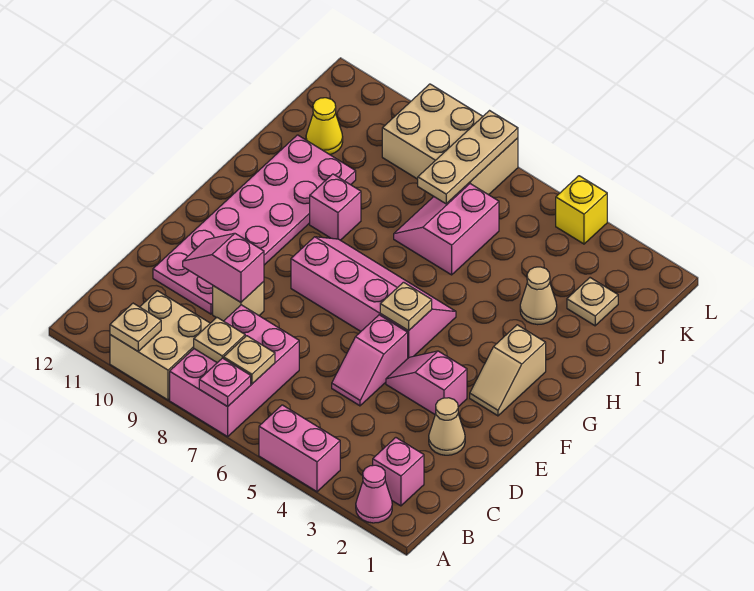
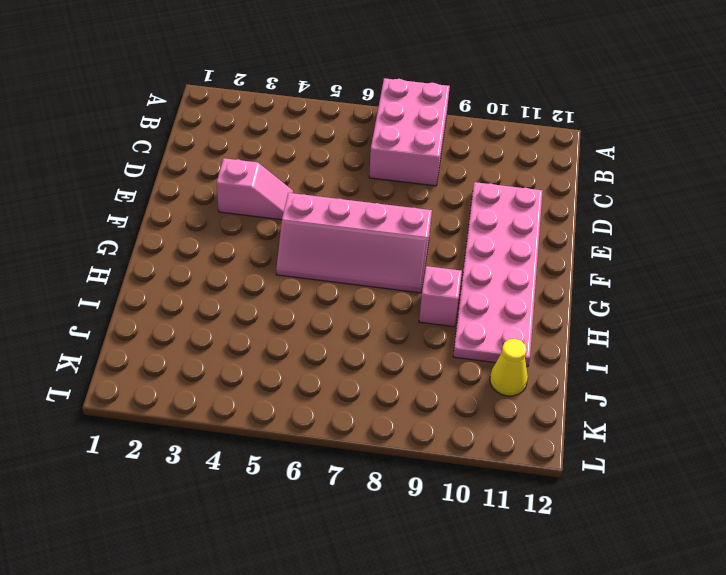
none -> pink cone A2 level 1
none -> pink brick A4:A5 level 1
none -> tan brick A9:B10 level 1

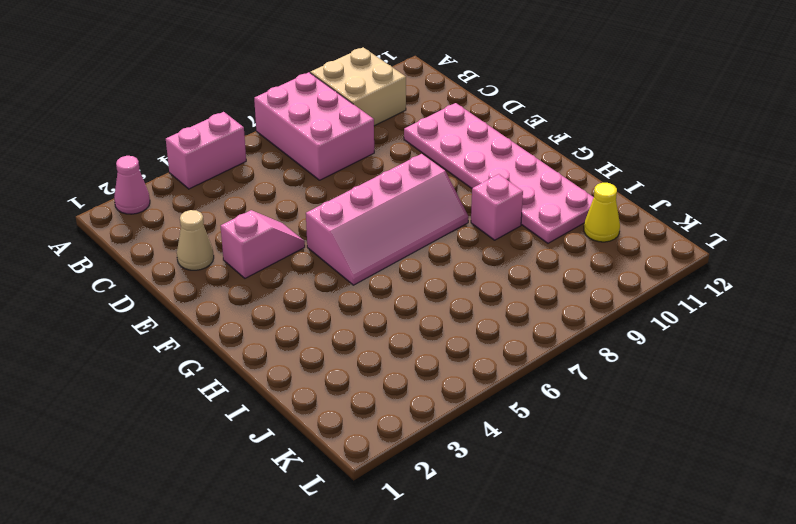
none -> pink brick B2 level 1
none -> pink slope D5:E5 level 1 top E
none -> tan brick D9 level 1

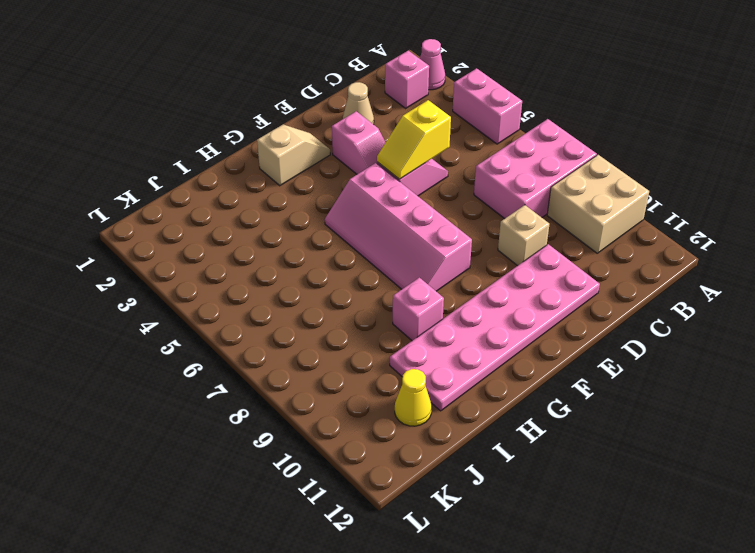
yellow slope D5:E5 level 2 top D -> none
none -> tan cone I3 level 1
none -> pink slope I6:J7 level 1 top 6
none -> tan plate J2 level 1

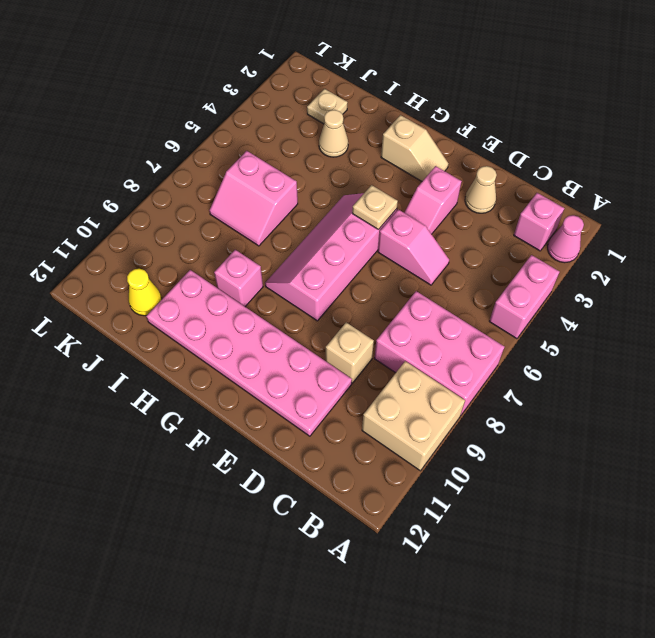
none -> tan brick K7:L9 level 1
none -> yellow brick L4 level 1
none -> pink plate A7 level 2

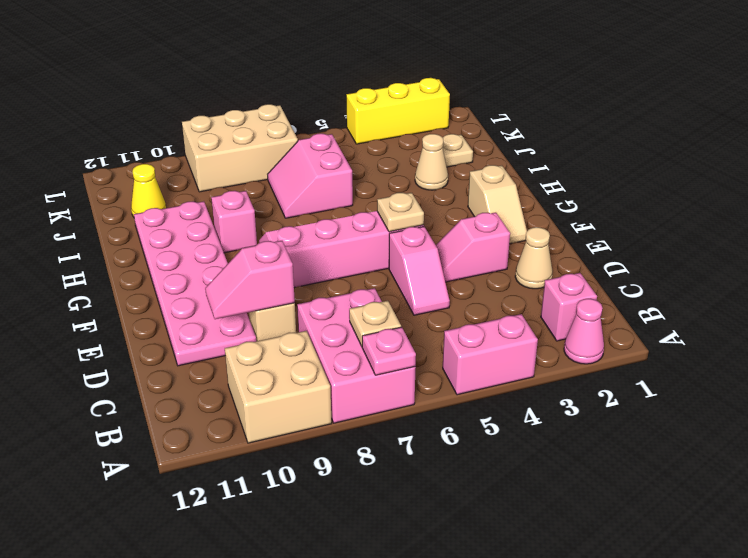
yellow brick L2:L4 level 1 -> yellow brick L4 level 1
none -> tan plate A10 level 2
none -> tan plate B8 level 2
none -> tan plate J7:L7 level 2

